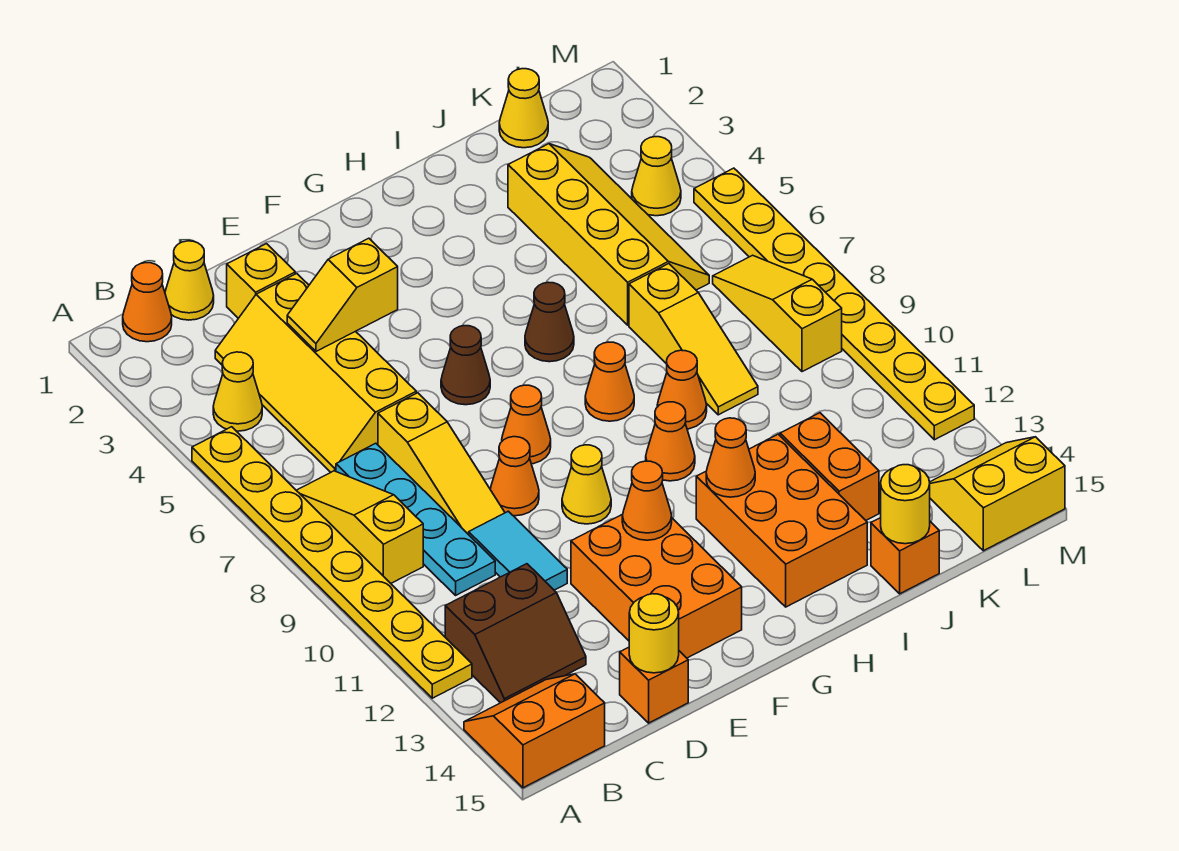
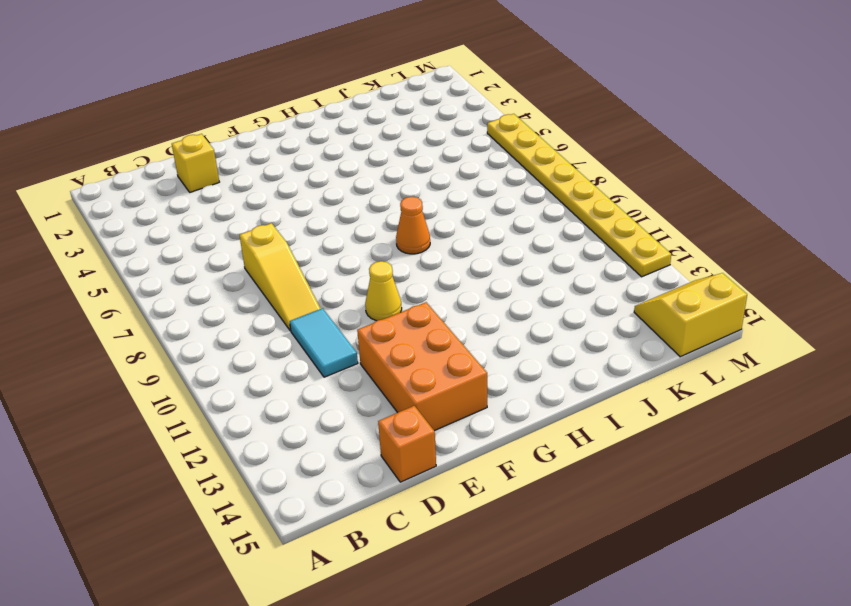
none -> yellow plate A5:A12 level 1
none -> orange slope A14:B15 level 1 top 15
none -> orange cone B1 level 1
none -> yellow cone B4 level 1

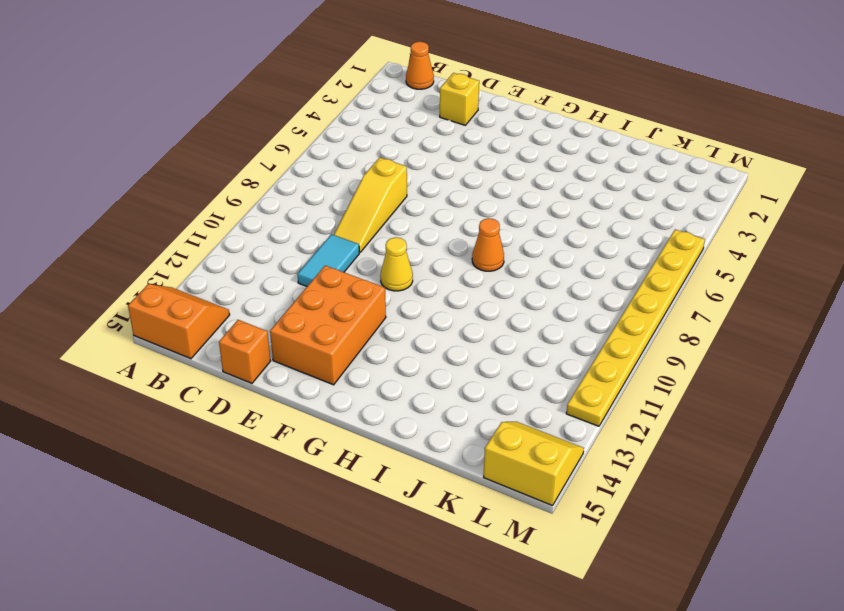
none -> yellow plate A5:A12 level 1
none -> yellow cone B4 level 1
none -> yellow slope B7:B9 level 1 top 9
none -> brown slope B12:C13 level 1 top 12

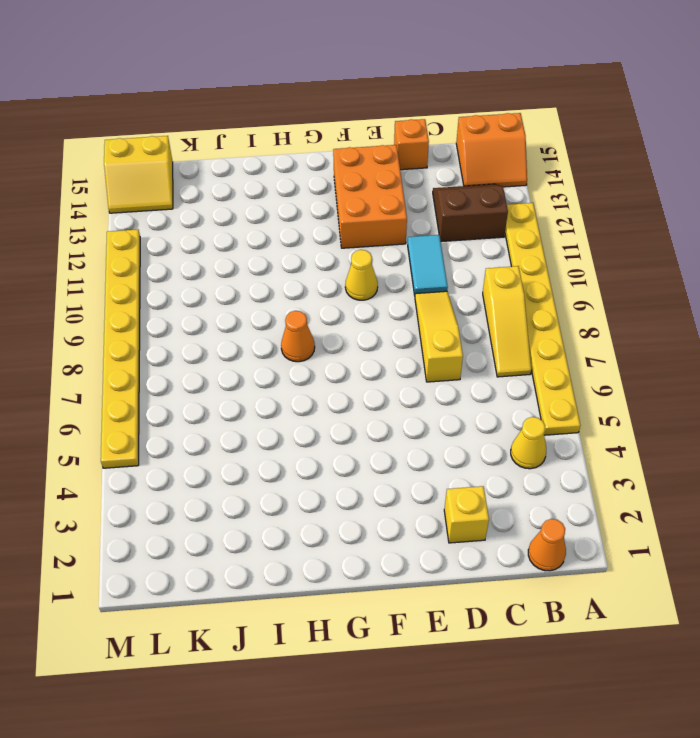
none -> yellow cone C1 level 1
none -> yellow slope C3:D6 level 1 top D
none -> cyan plate C7:C10 level 1
none -> orange cone E9 level 1

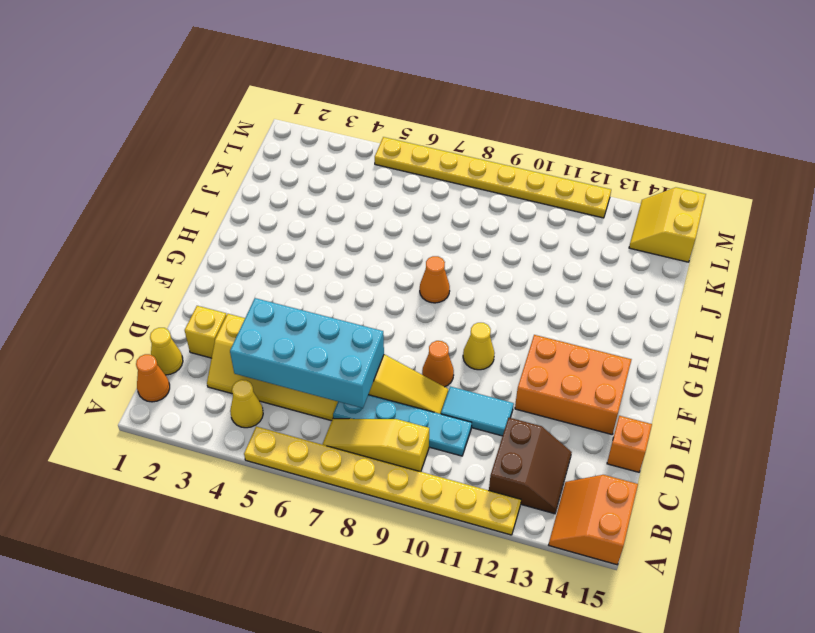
cyan brick C4:D7 level 2 -> yellow slope D4:E4 level 2 top E
none -> brown cone F6 level 1
none -> orange cone F8 level 1
none -> brown cone H6 level 1
none -> orange cone H10 level 1

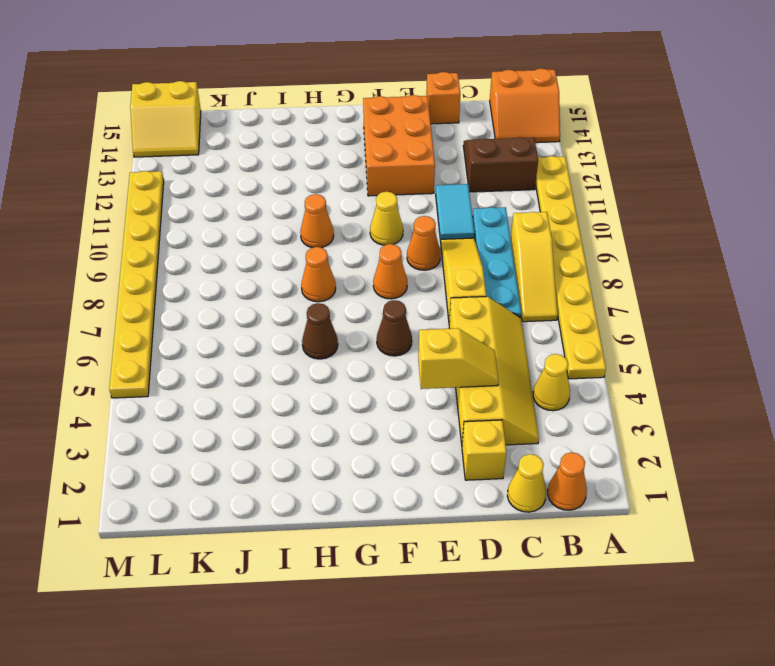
none -> orange brick H12:I14 level 1
none -> orange cone I9 level 1
none -> yellow slope J3:K6 level 1 top J
none -> yellow slope J7:J9 level 1 top 7

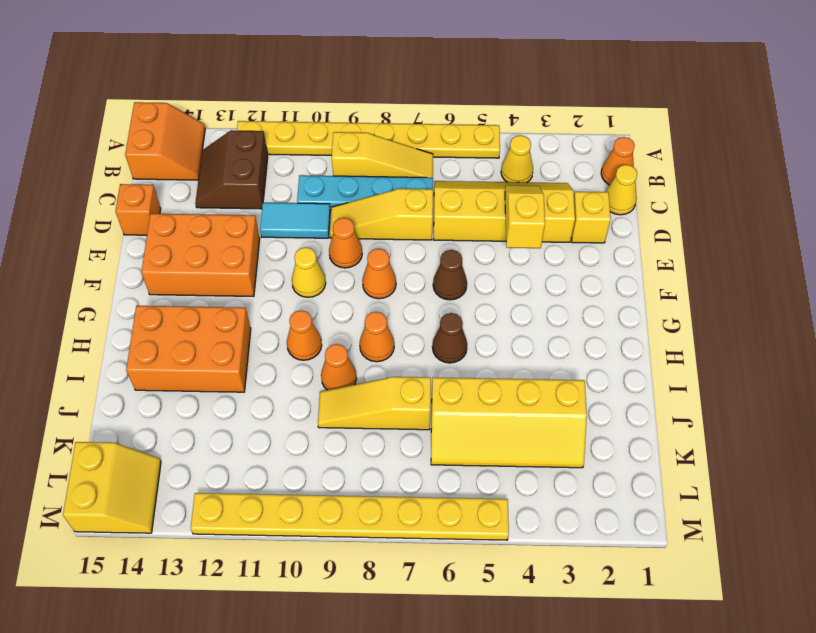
none -> orange brick J12:J13 level 1
none -> orange brick J15 level 1
none -> yellow cone K1 level 1
none -> yellow cone L4 level 1

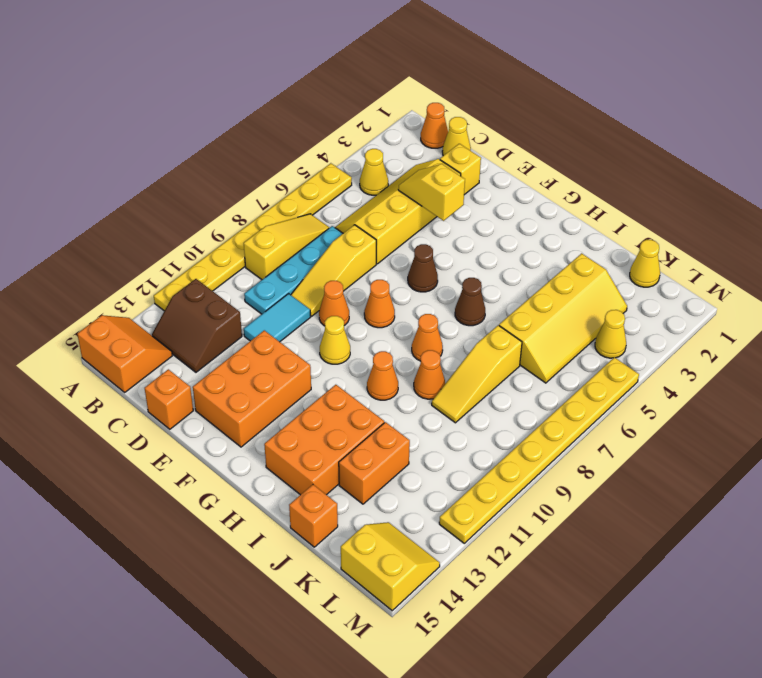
none -> yellow slope L7:L9 level 1 top 9
none -> yellow round brick D15 level 2
none -> orange cone F12 level 2
none -> orange cone H12 level 2

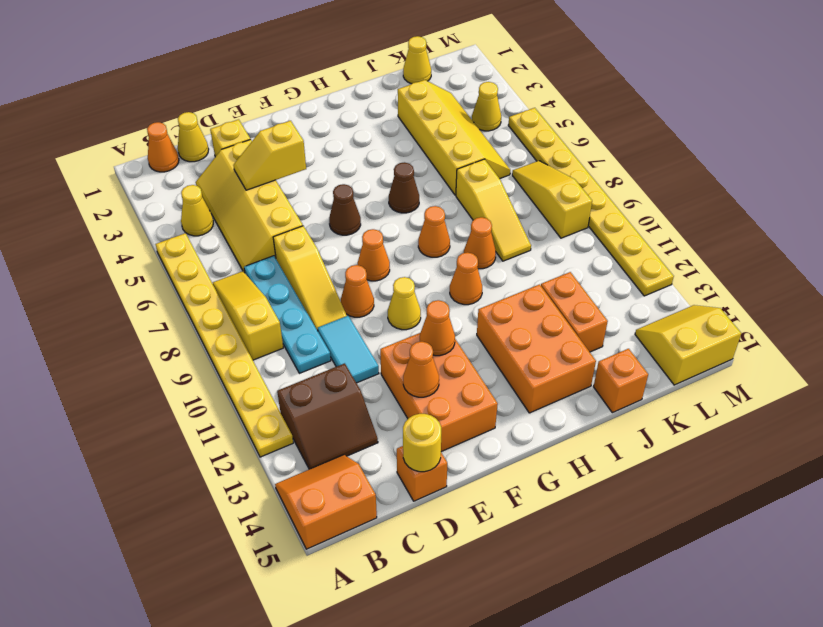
orange cone E13 level 2 -> orange cone H12 level 2
none -> yellow round brick J15 level 2

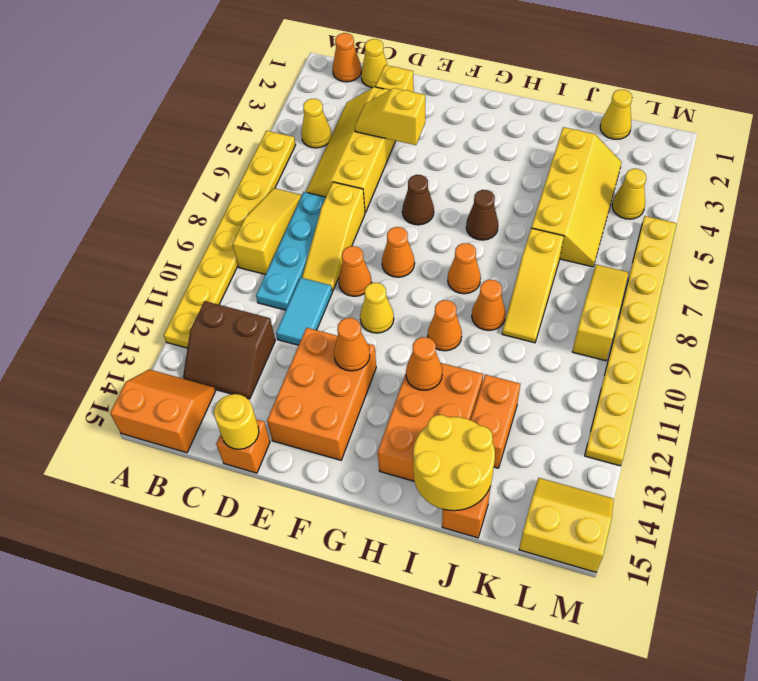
yellow round brick I14:J15 level 2 -> yellow round brick J15 level 2

